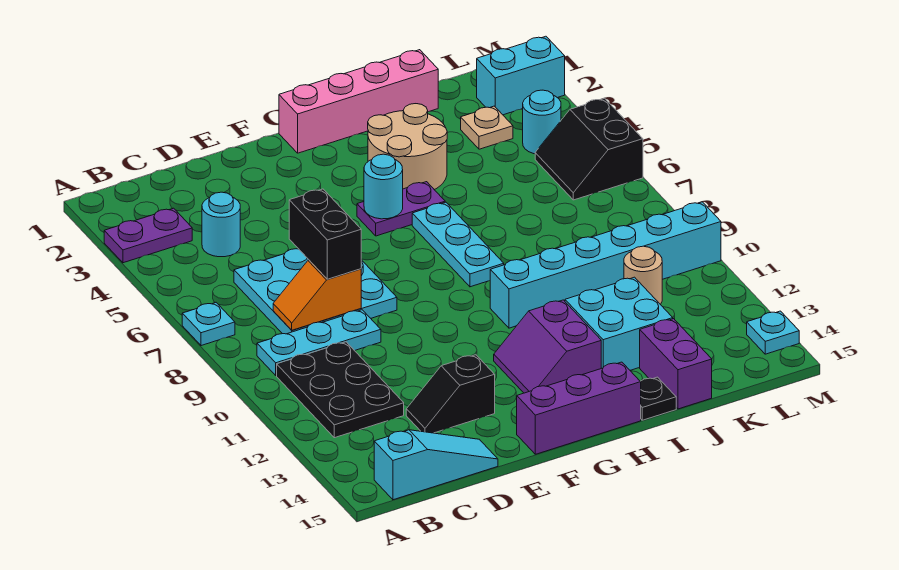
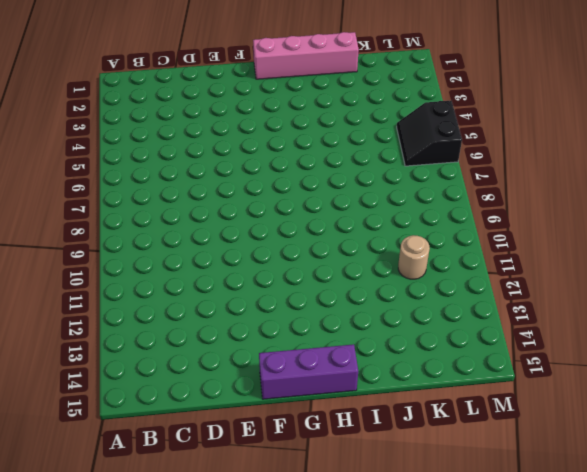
none -> purple plate A3:B3 level 1
none -> cyan plate A7 level 1
none -> cyan plate B9:D9 level 1

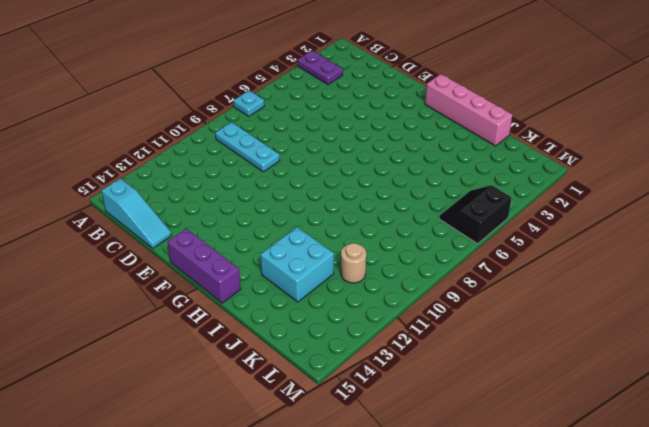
none -> black plate B10:C12 level 1
none -> cyan round brick C4 level 1
none -> cyan plate C6:E8 level 1

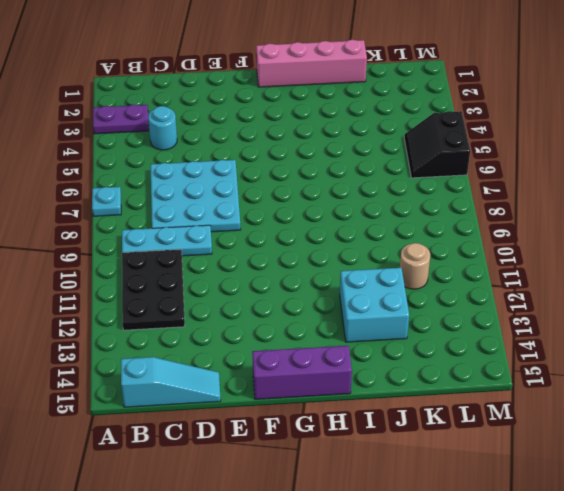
none -> black slope D13:E13 level 1 top E
none -> purple plate G5:H5 level 1
none -> purple slope G12:H13 level 1 top H

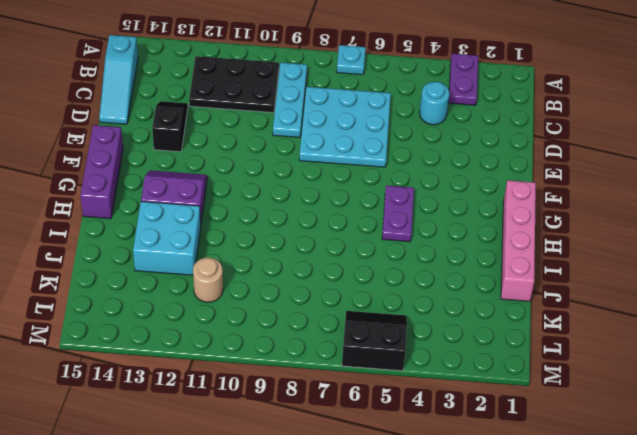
none -> tan round brick H3:I4 level 1
none -> cyan plate H6:H8 level 1
none -> cyan brick H10:M10 level 1

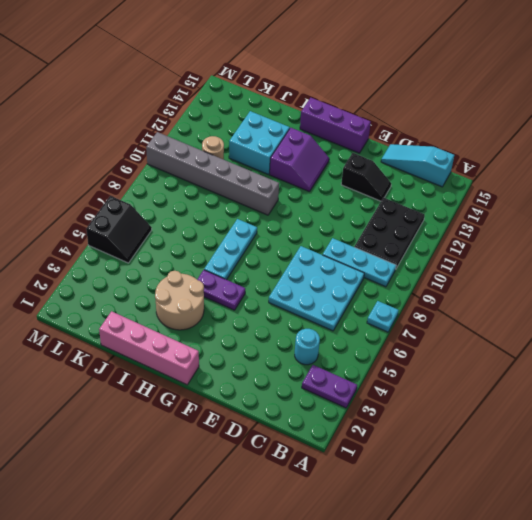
grey brick H10:M10 level 1 -> cyan brick H10:M10 level 1
none -> black plate I15 level 1
none -> purple brick J14:J15 level 1
none -> tan plate K3 level 1

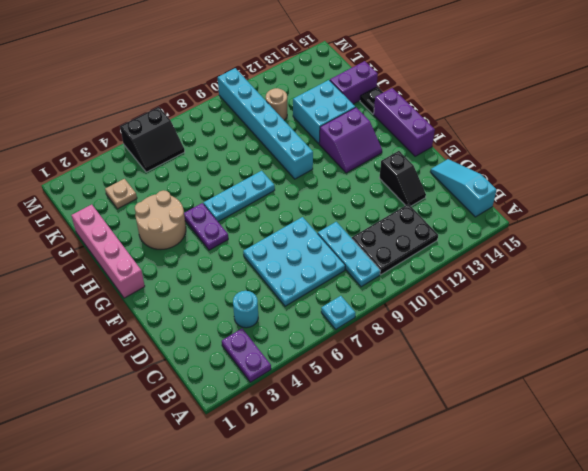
none -> cyan brick L2:M2 level 1
none -> cyan round brick L4 level 1
none -> cyan plate M14 level 1

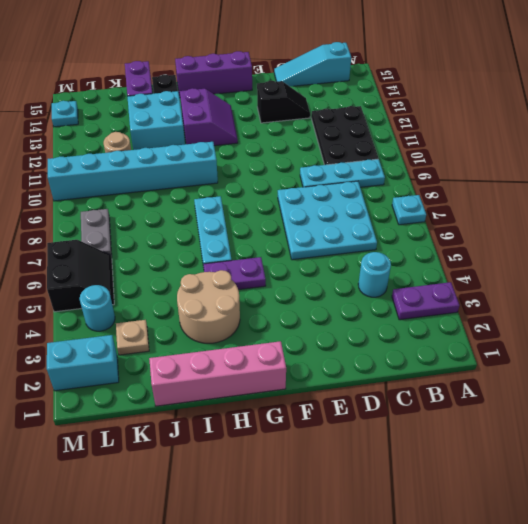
grey plate L7:L8 level 1 -> none
none -> orange slope C8:D8 level 2 top D
none -> cyan round brick G5 level 2
none -> black brick D7:D8 level 3

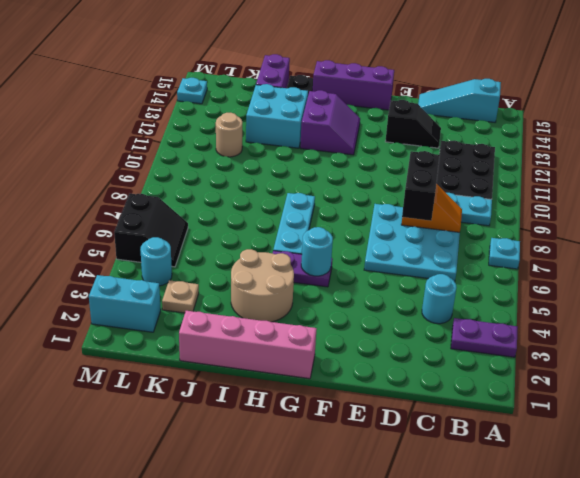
none -> cyan brick H10:M10 level 1

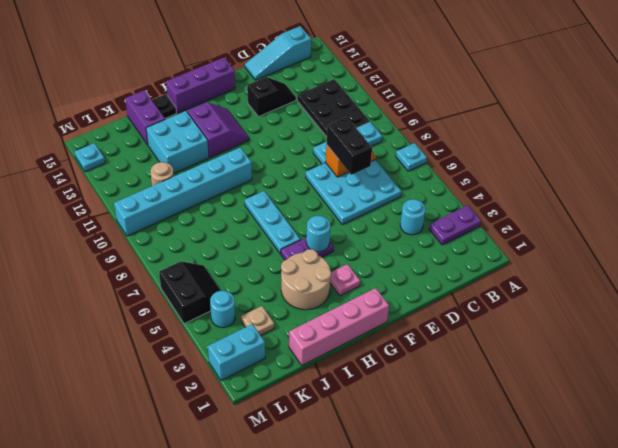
pink plate G3 level 1 -> none

